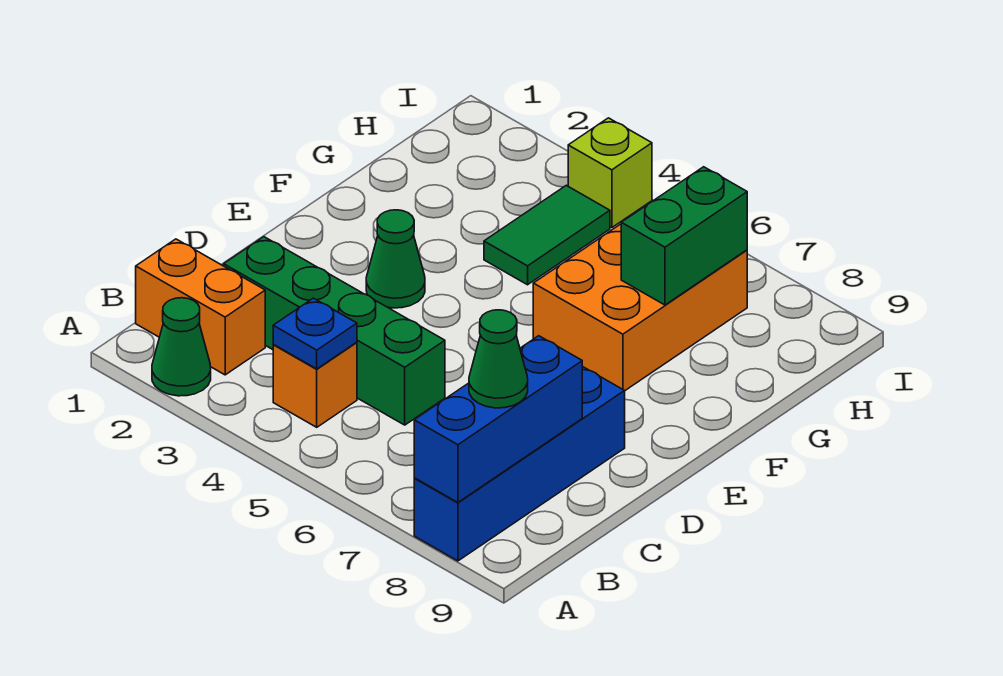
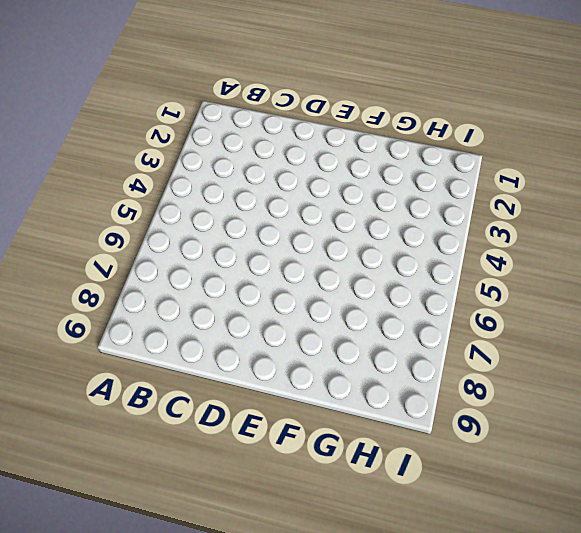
none -> green cone A2 level 1
none -> blue brick A8:D8 level 1
none -> orange brick B1:B2 level 1

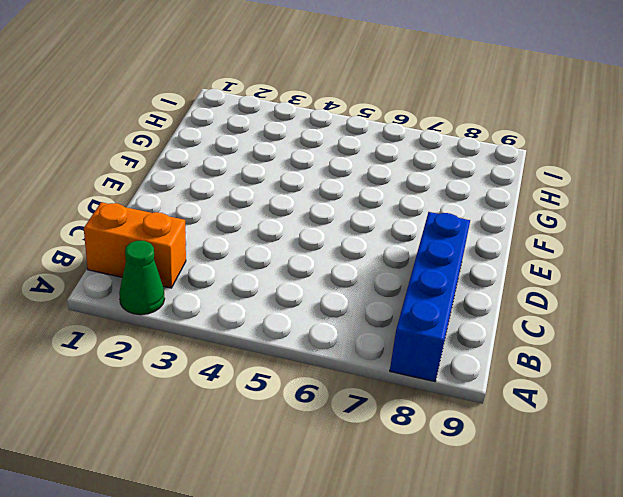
none -> orange brick B4 level 1
none -> green brick C2:C5 level 1
none -> green cone E3 level 1

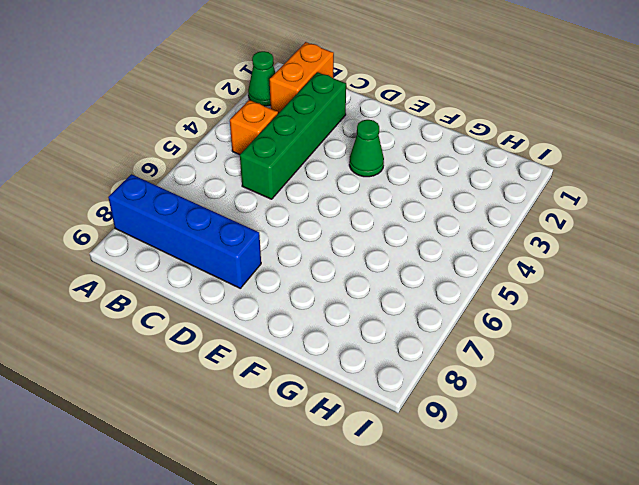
none -> orange brick F6:H7 level 1
none -> green tile G4:H4 level 1
none -> lime brick I4 level 1

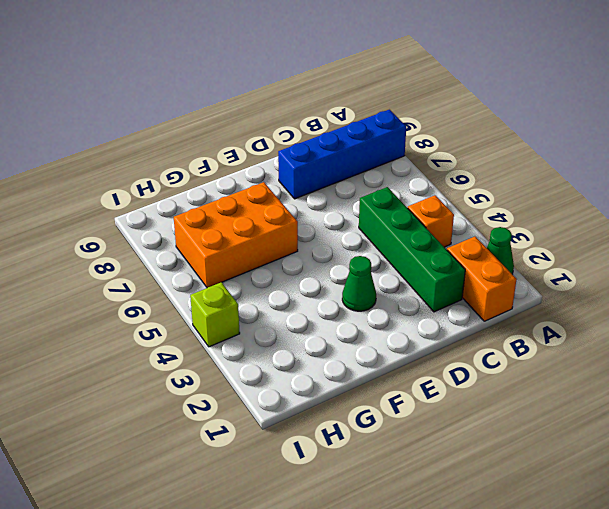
none -> green tile G4:H4 level 1
none -> blue brick A8:C8 level 2
none -> blue plate B4 level 2

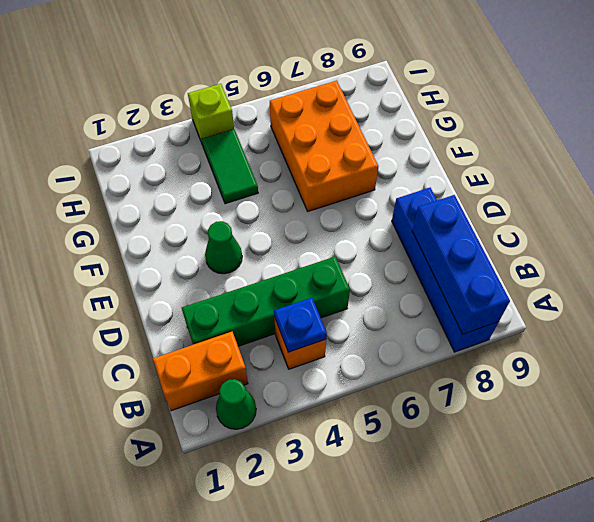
none -> green brick G7:H7 level 2
none -> green cone B8 level 3

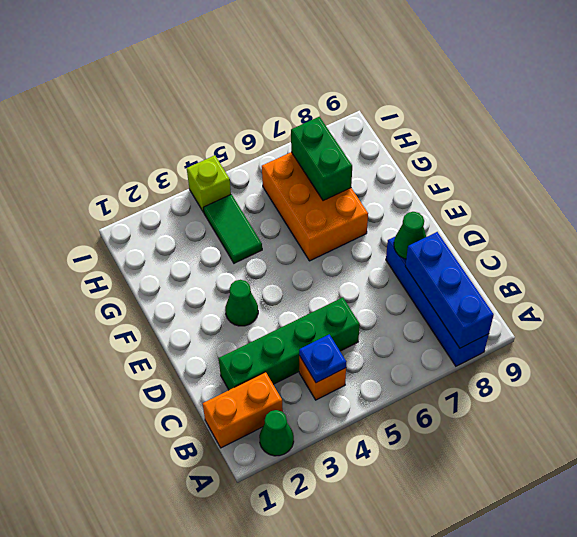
green cone D8 level 2 -> green cone B8 level 3

